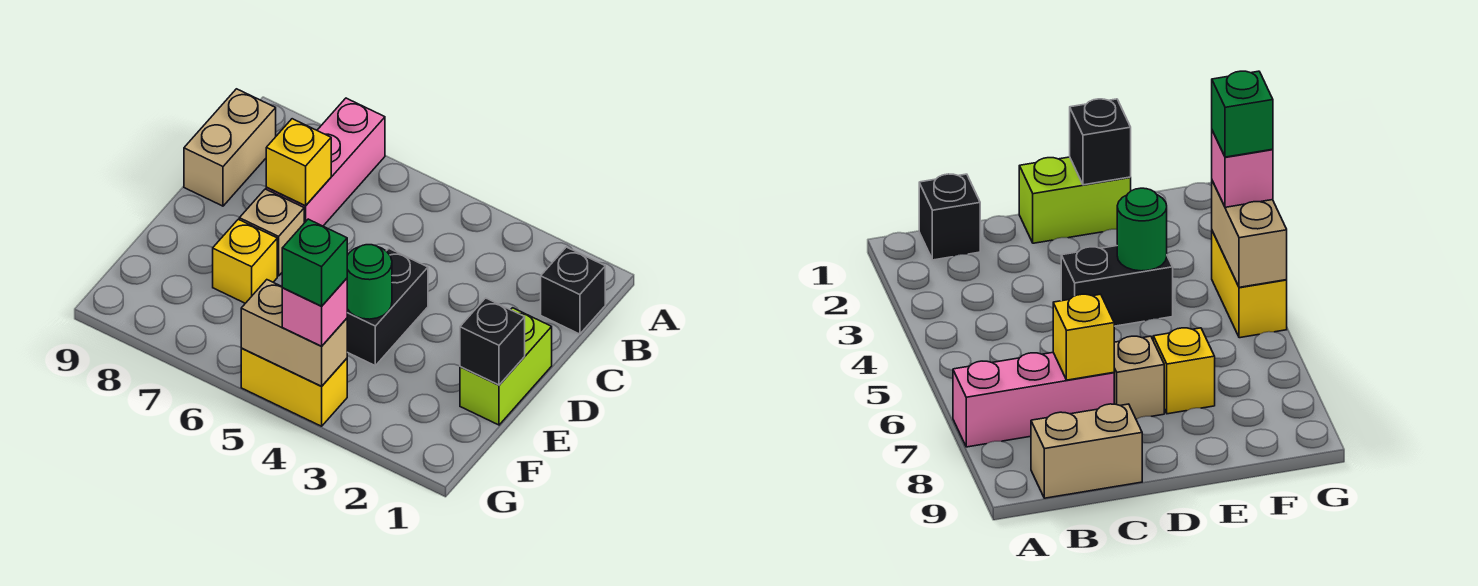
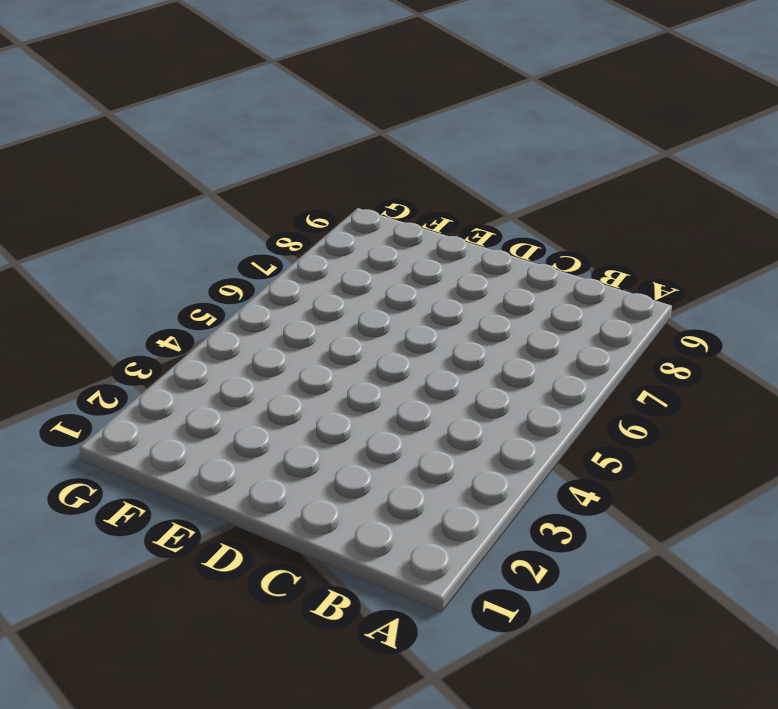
none -> pink brick A7:C7 level 1
none -> black brick B1 level 1
none -> tan brick B9:C9 level 1

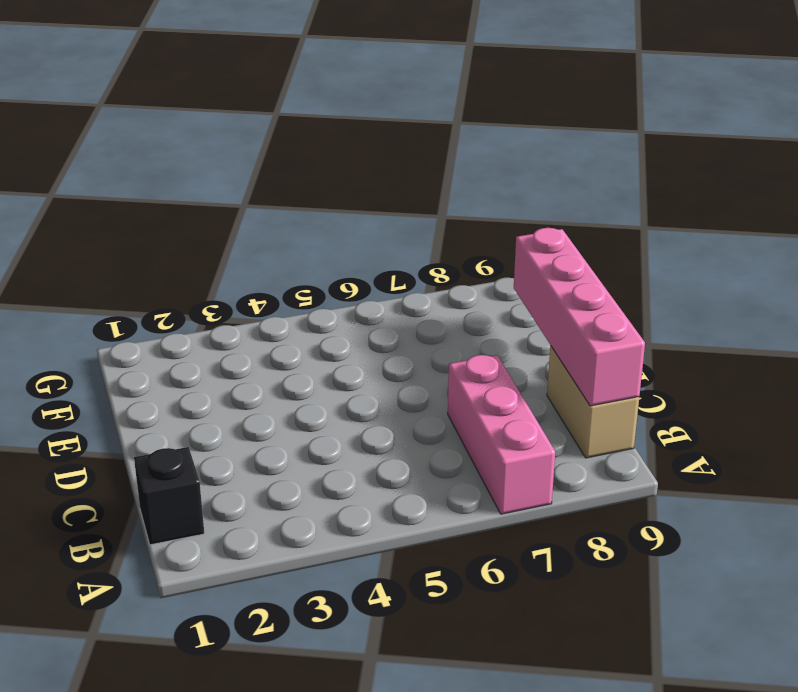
pink brick B9:E9 level 2 -> none
none -> lime brick D1:E1 level 1
none -> black brick D4:E4 level 1
none -> tan brick D7 level 1

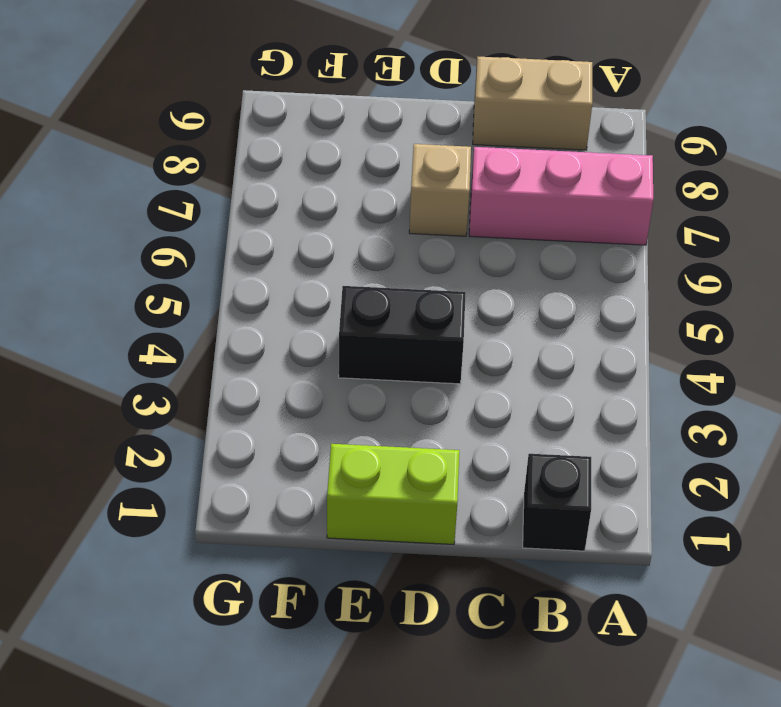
none -> yellow brick E7 level 1
none -> yellow brick G4:G5 level 1
none -> yellow brick C7 level 2

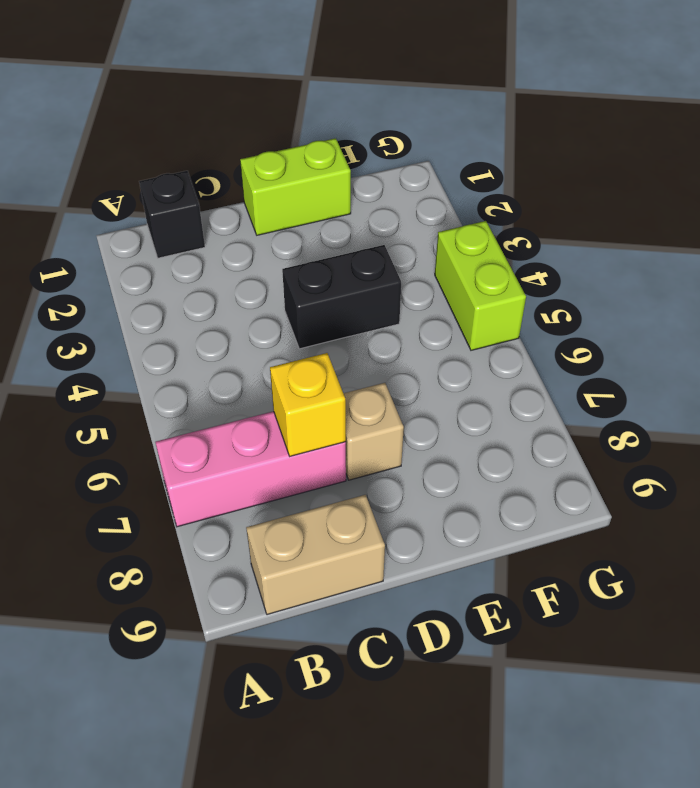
lime brick G4:G5 level 1 -> yellow brick G4:G5 level 1
none -> yellow brick E7 level 1
none -> black brick E1 level 2
none -> green round brick E4 level 2

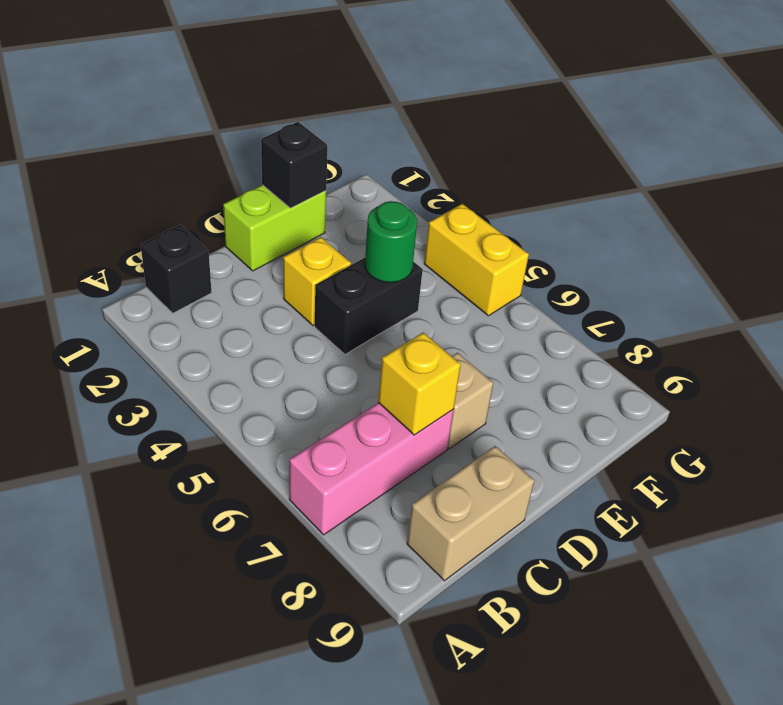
yellow brick D3 level 1 -> yellow brick E7 level 1
none -> tan brick G4:G5 level 2
none -> pink brick G4 level 3
none -> green brick G4 level 4

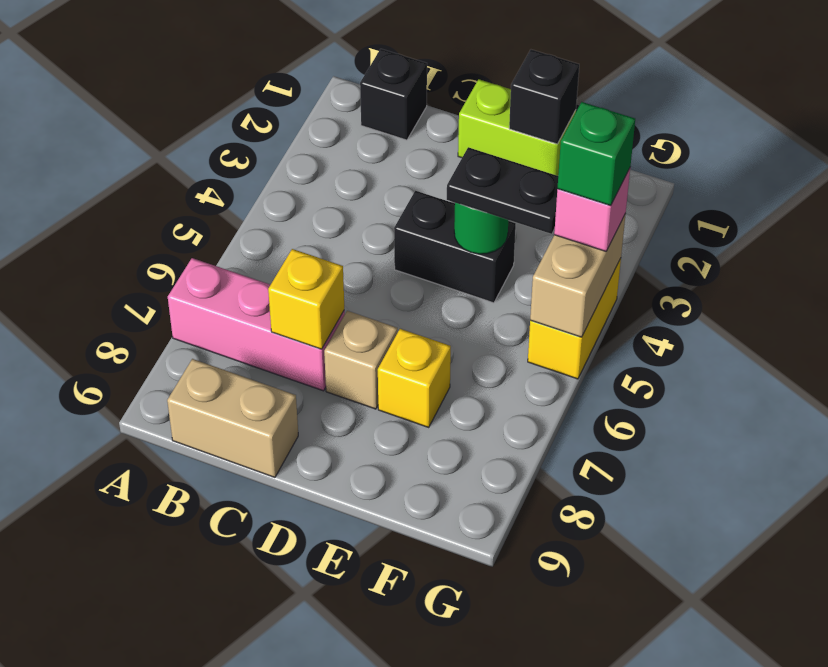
black plate E4:F4 level 3 -> none

